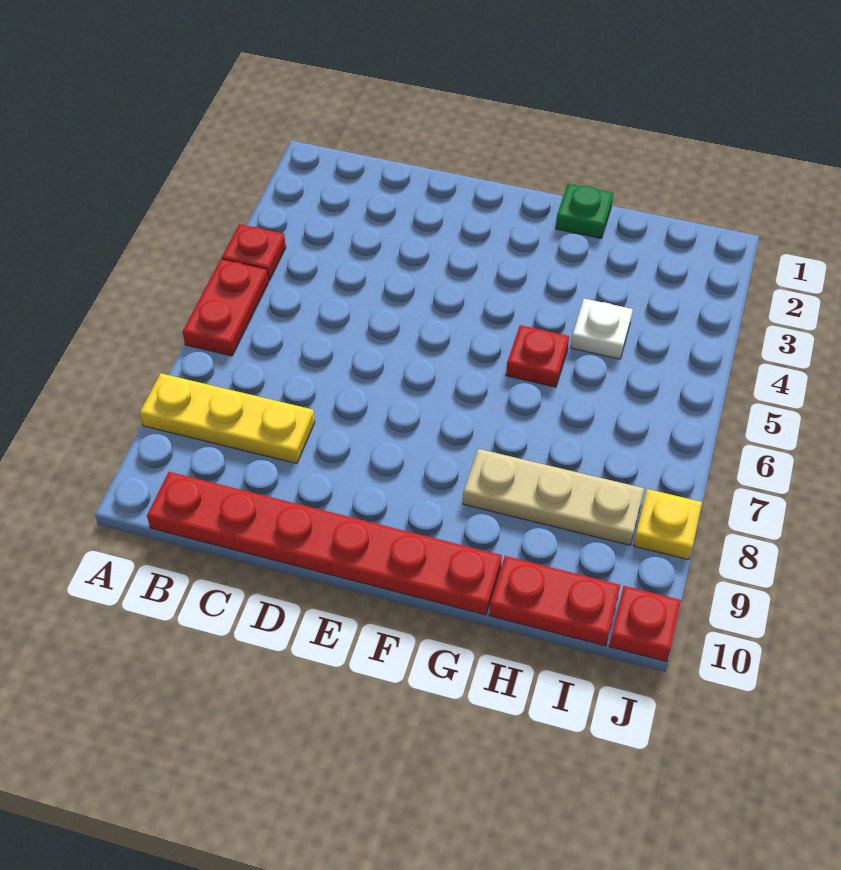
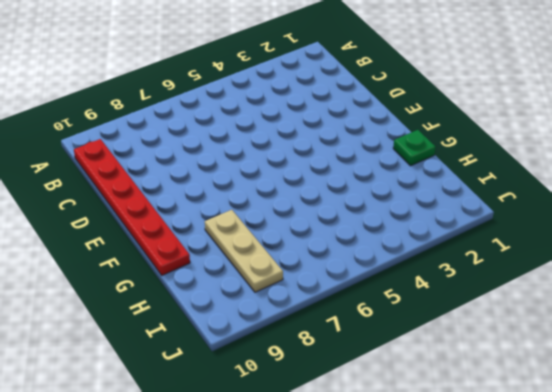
none -> red plate A4 level 1
none -> red plate A5:A6 level 1

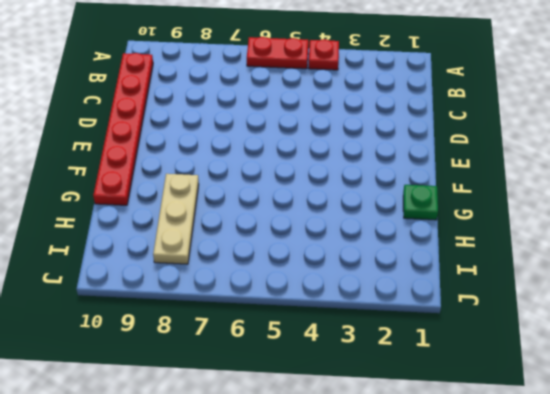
none -> yellow plate A8:C8 level 1
none -> red plate G5 level 1

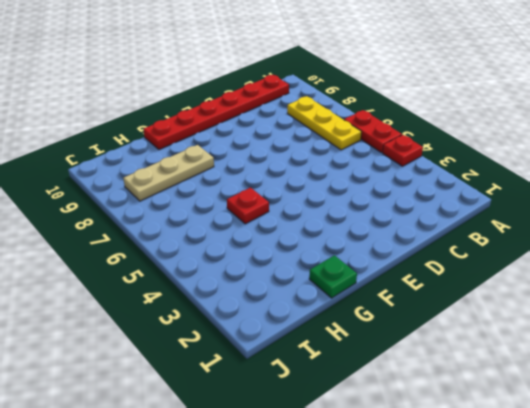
yellow plate B6:B8 level 1 -> yellow plate A8:C8 level 1
none -> white plate H4 level 1
none -> red plate H10:I10 level 1

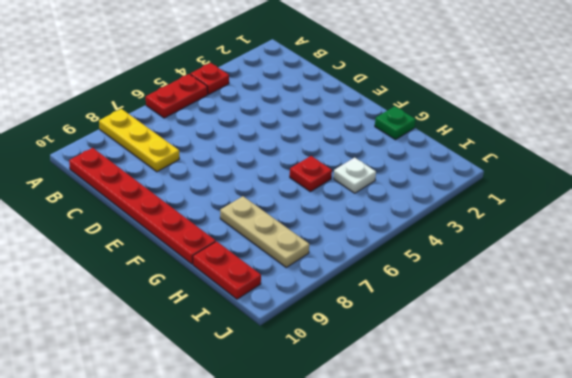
none -> yellow plate J8 level 1
none -> red plate J10 level 1

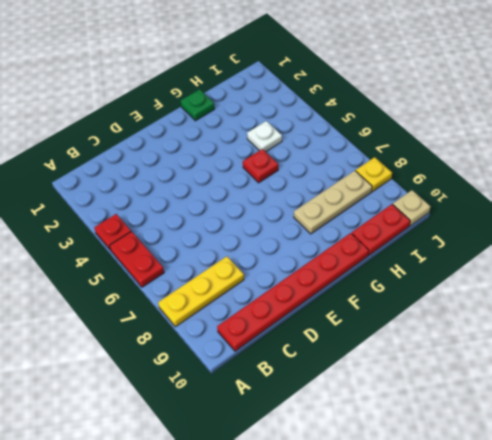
tan plate J10 level 1 -> red plate J10 level 1

